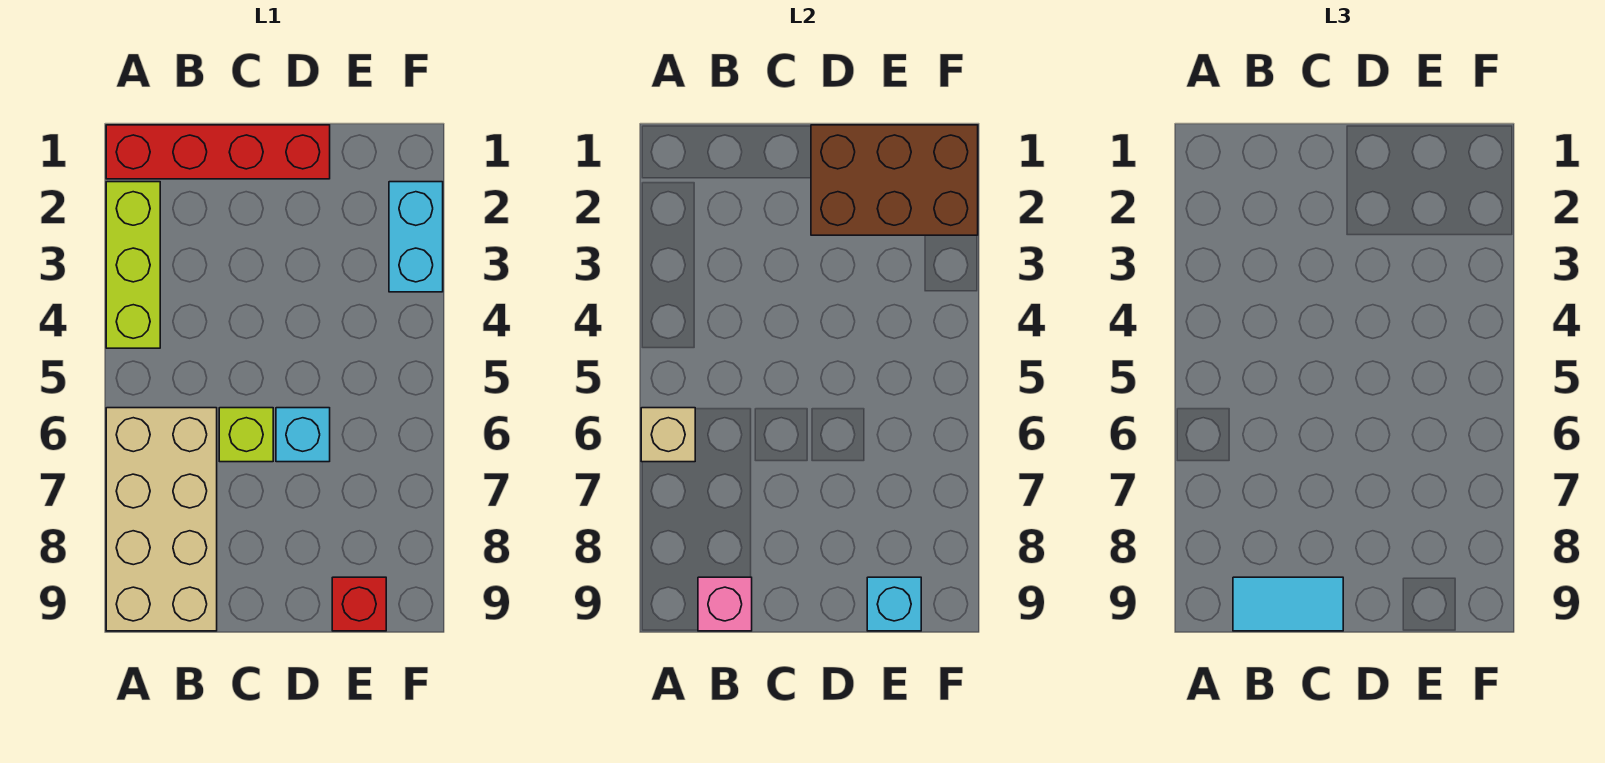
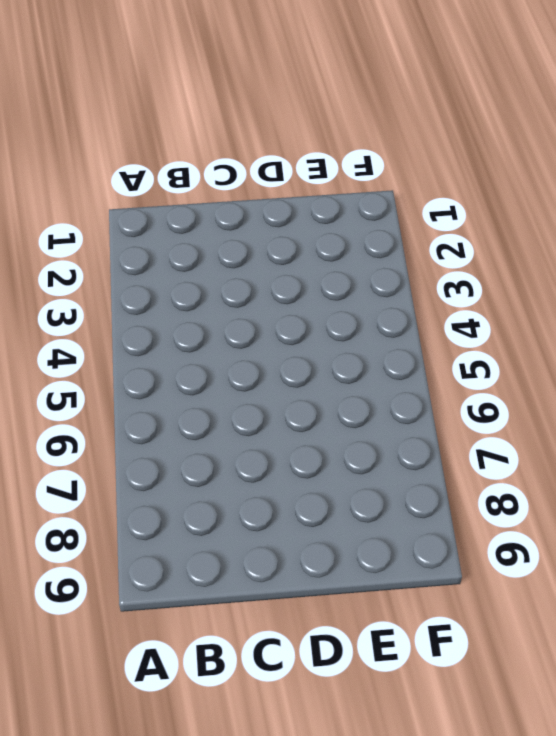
none -> red brick A1:D1 level 1
none -> lime brick A2:A4 level 1
none -> tan brick A6:B9 level 1

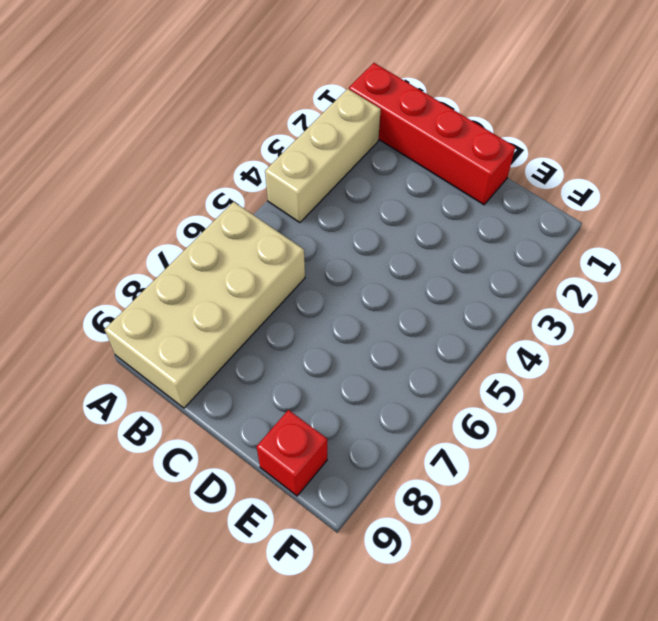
tan brick A2:A4 level 1 -> lime brick A2:A4 level 1
none -> lime brick C6 level 1
none -> cyan brick D6 level 1
none -> cyan brick F2:F3 level 1

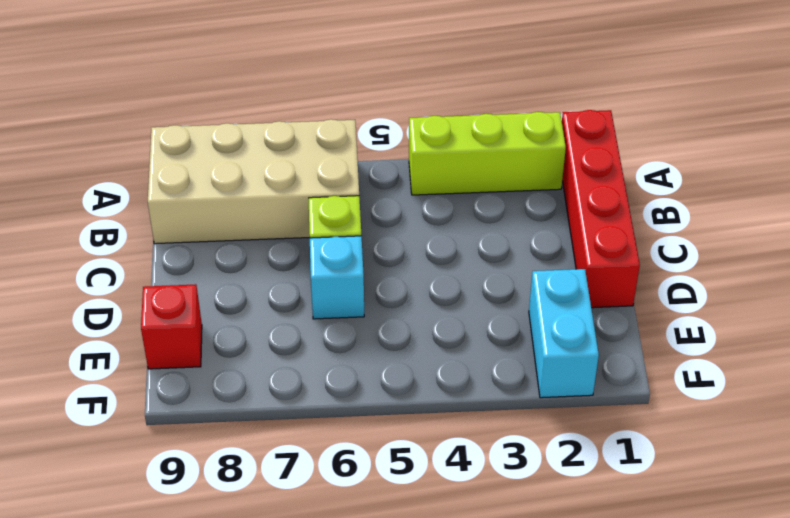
cyan brick E2:F2 level 1 -> cyan brick F2:F3 level 1
none -> tan brick A6 level 2
none -> pink brick B9 level 2
none -> brown brick D1:F2 level 2

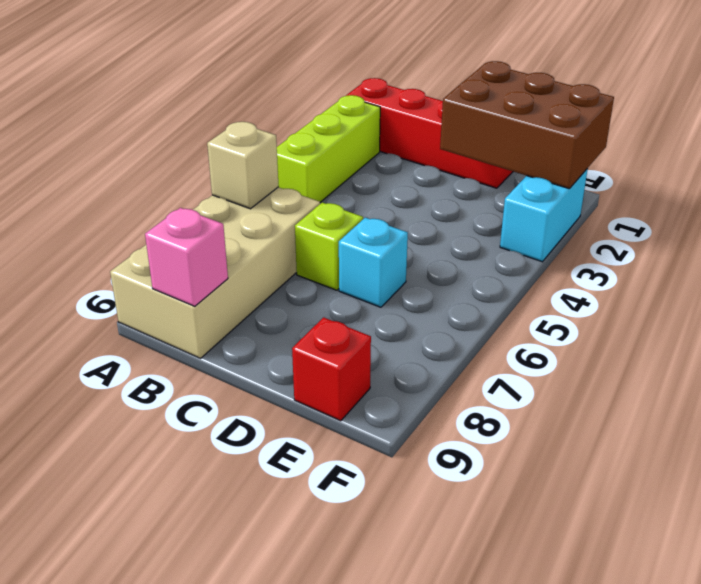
none -> cyan brick E9 level 2
none -> cyan tile B9:C9 level 3

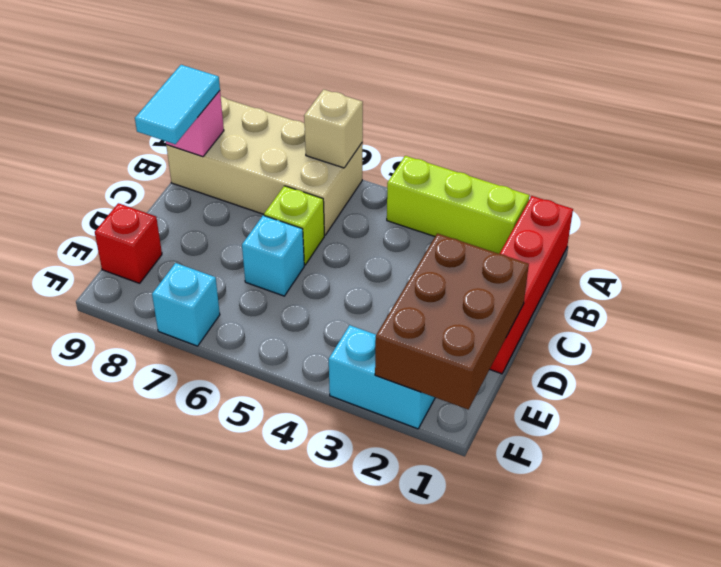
cyan brick F7 level 1 -> cyan brick E9 level 2

